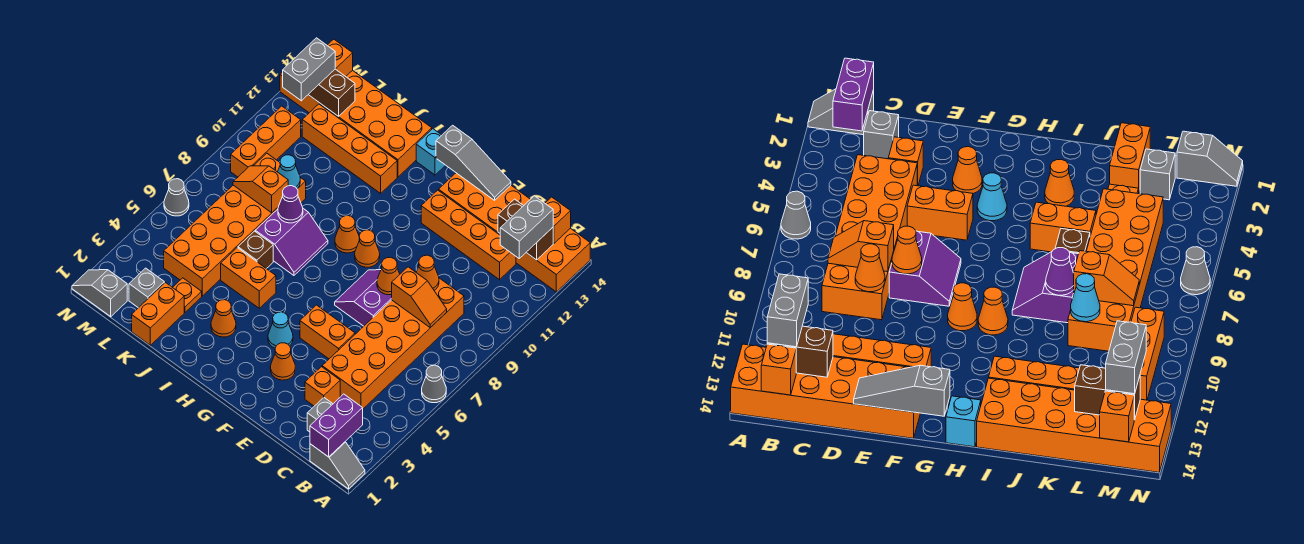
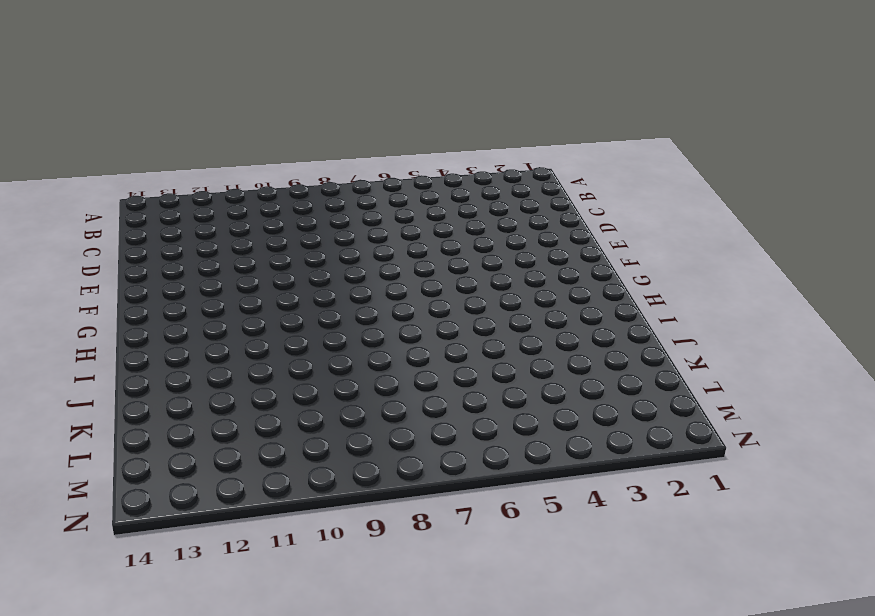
none -> grey slope A1:B1 level 1 top B
none -> grey cone A6 level 1
none -> orange brick A13:F14 level 1
none -> grey brick C2 level 1

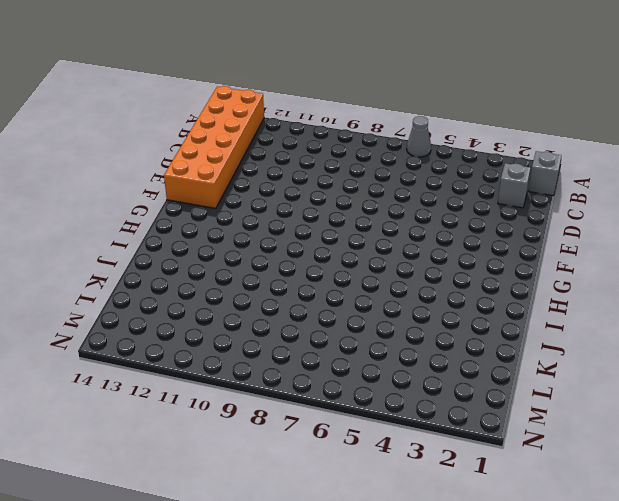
none -> orange brick C4:D9 level 1
none -> orange brick C12:F12 level 1
none -> orange brick D3 level 1
none -> orange brick E5:F5 level 1

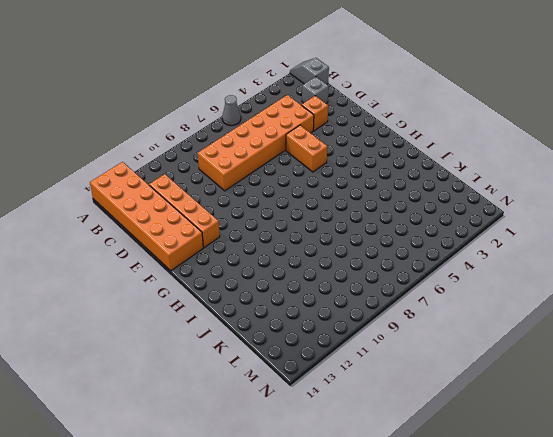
none -> purple slope E7:F8 level 1 top E
none -> orange cone F3 level 1
none -> cyan cone G4 level 1
none -> orange cone G9 level 1

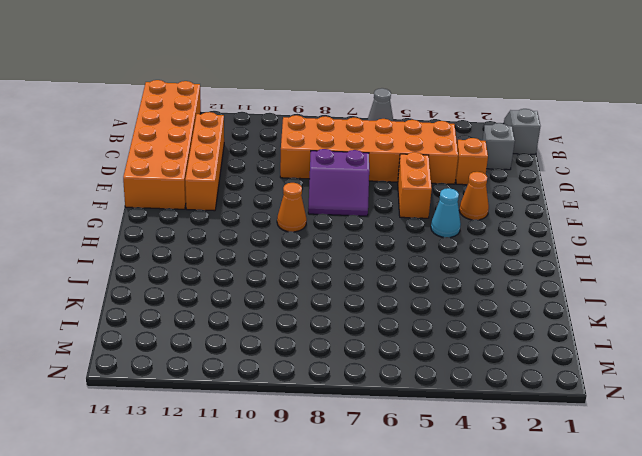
none -> orange cone H9 level 1
none -> cyan brick H14 level 1
none -> orange cone I3 level 1
none -> orange brick I5:J5 level 1

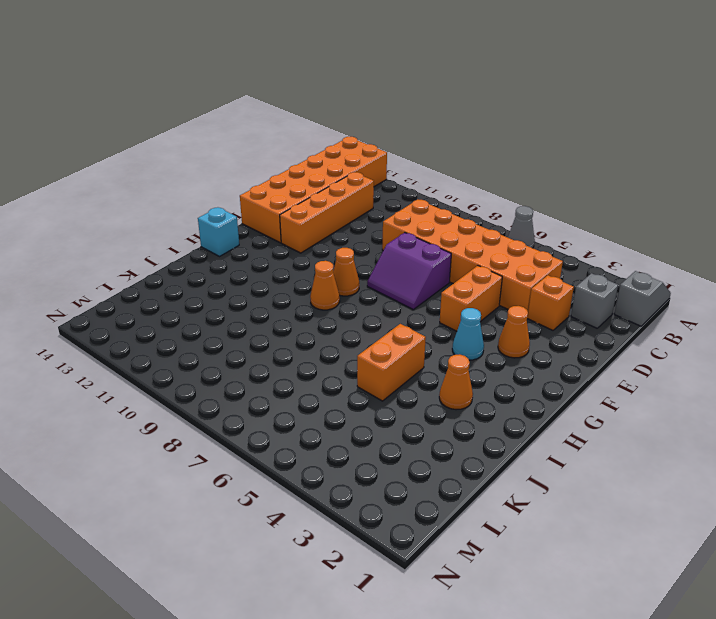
none -> purple slope I7:J8 level 1 top J
none -> orange brick I12:L12 level 1
none -> orange brick I13:N14 level 1
none -> brown brick J6 level 1

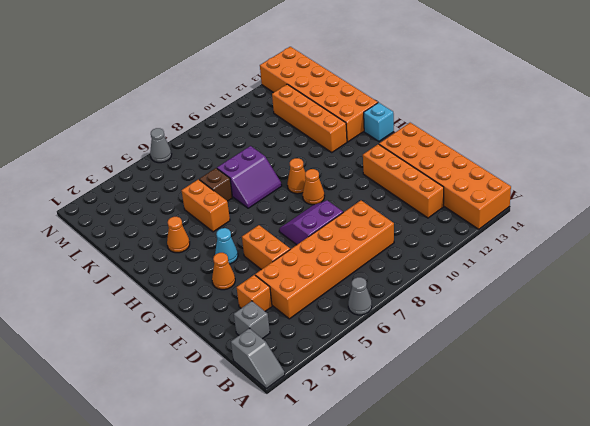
none -> orange brick K1:K2 level 1
none -> orange plate K3 level 1
none -> orange brick K4:L9 level 1
none -> grey brick L2 level 1

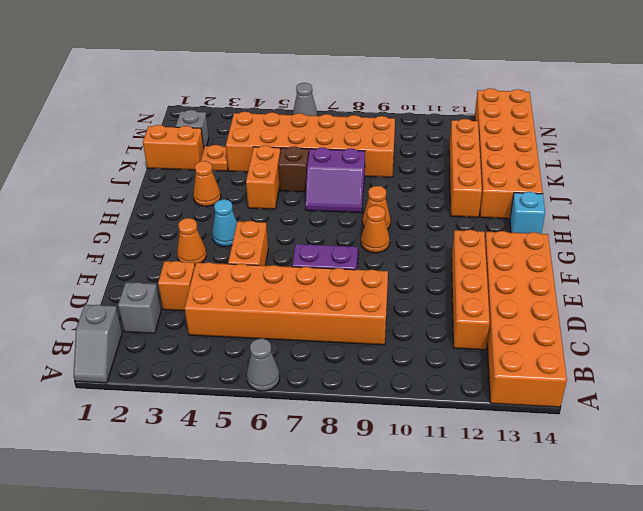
none -> grey slope M1:N1 level 1 top M
none -> orange brick M9:M11 level 1
none -> purple brick B1:B2 level 2
none -> brown brick B13:C13 level 2

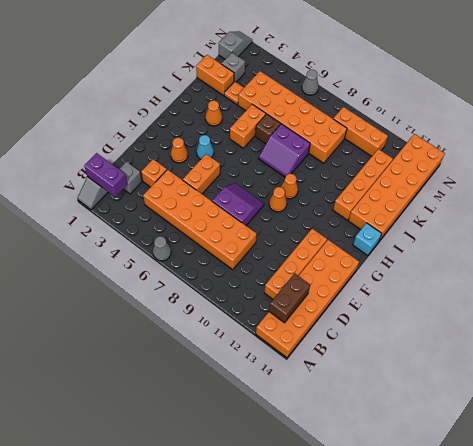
none -> orange brick B14 level 2
none -> orange slope C8:D8 level 2 top D
none -> orange cone D9 level 2
none -> orange cone E8 level 2

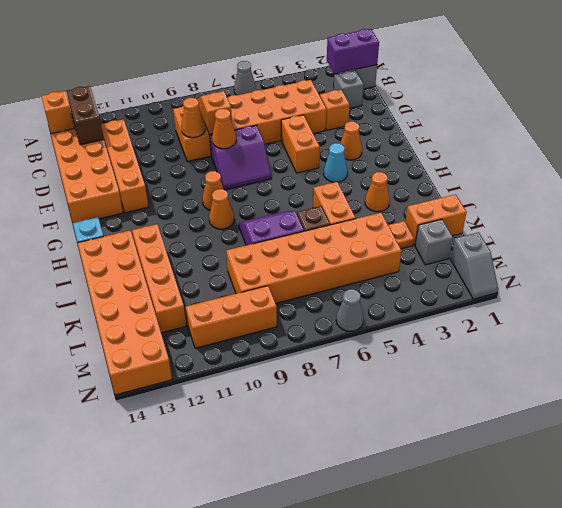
none -> grey slope E14:G14 level 2 top G
none -> purple cone J8 level 2
none -> orange slope K8:L8 level 2 top K
none -> cyan cone K9 level 2

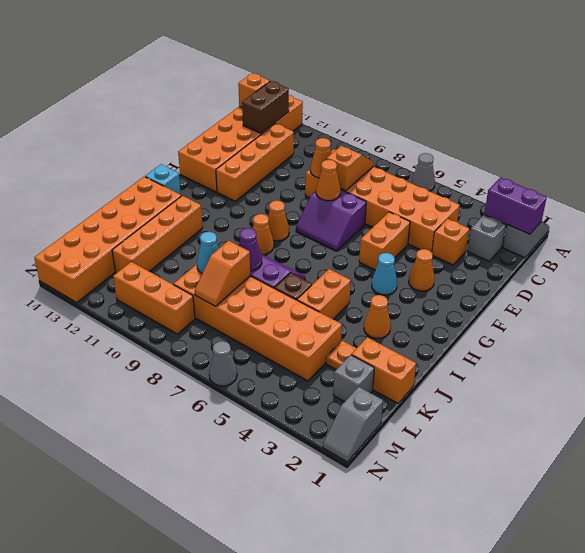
none -> grey slope E14:G14 level 2 top G
none -> brown brick L13:M13 level 2
none -> orange brick M14 level 2
none -> grey brick B12:B13 level 3

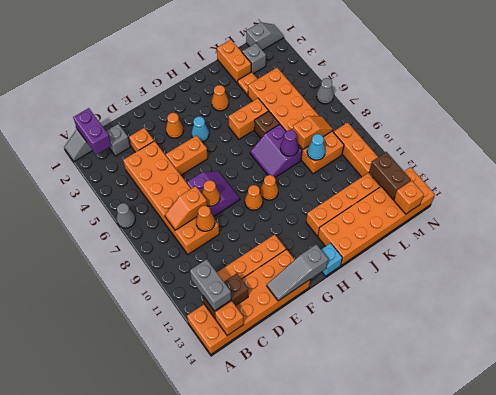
brown brick M12:M13 level 2 -> brown brick L13:M13 level 2
none -> grey brick M12:M13 level 3

